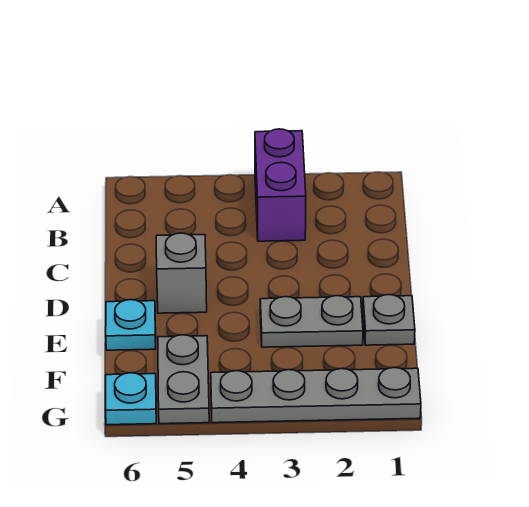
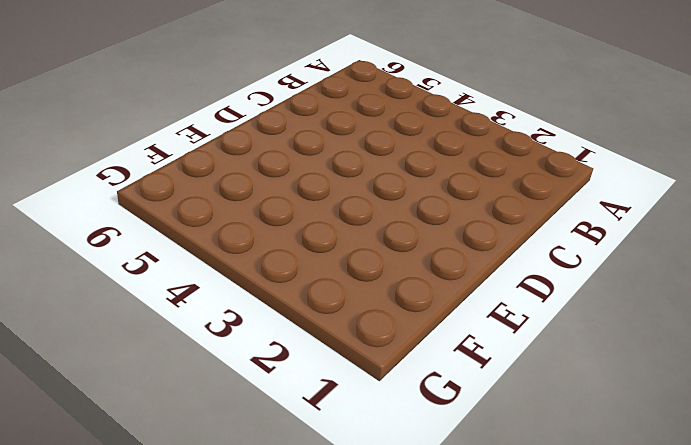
none -> purple brick A3:B3 level 1
none -> grey brick D5 level 1

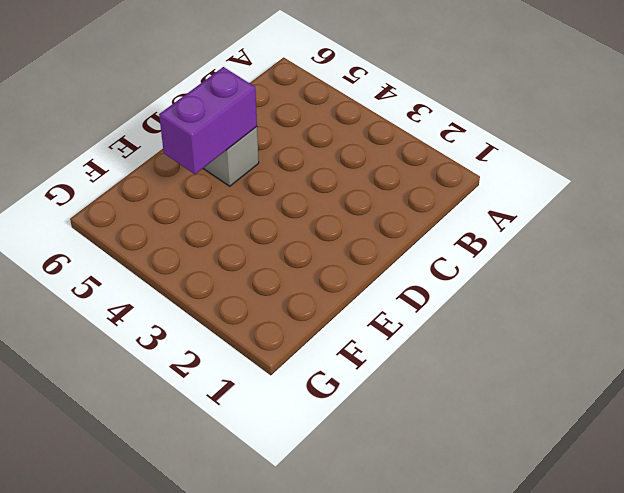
purple brick D5:E5 level 2 -> purple brick A3:B3 level 1
none -> grey plate E1 level 1
none -> grey plate E2:E3 level 1

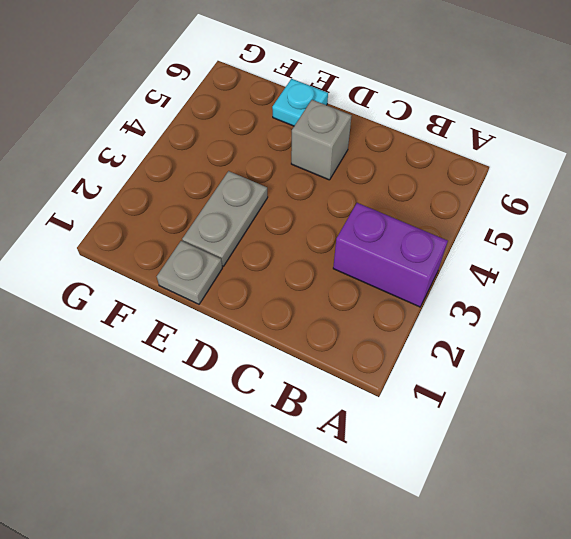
none -> grey plate F5:G5 level 1
none -> grey plate G1:G4 level 1

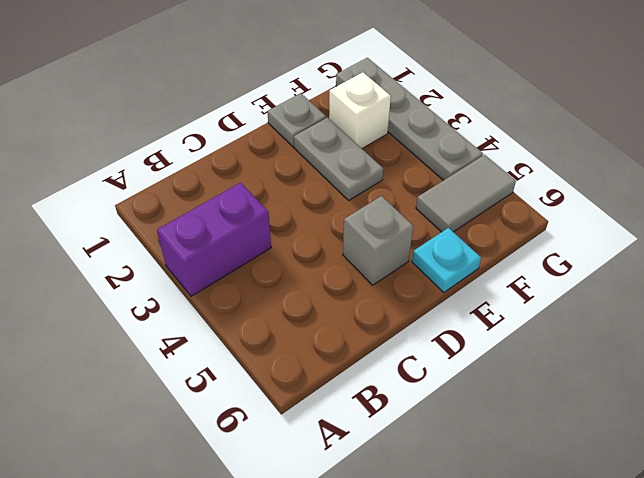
white brick F2 level 1 -> none
grey tile F5:G5 level 1 -> grey plate F5:G5 level 1
none -> cyan plate G6 level 1

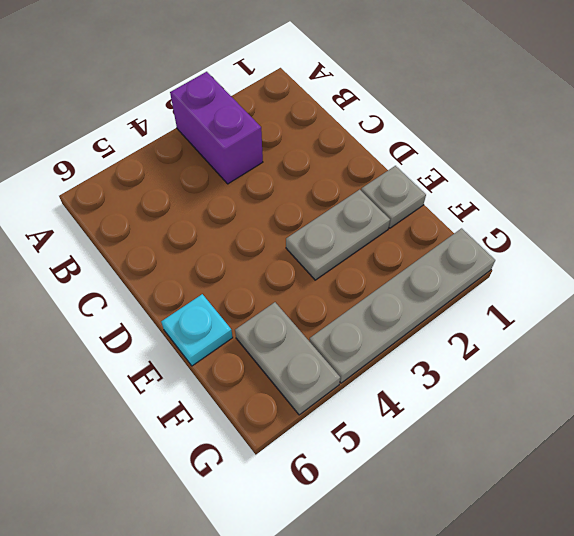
none -> grey brick D5 level 1
none -> cyan plate G6 level 1

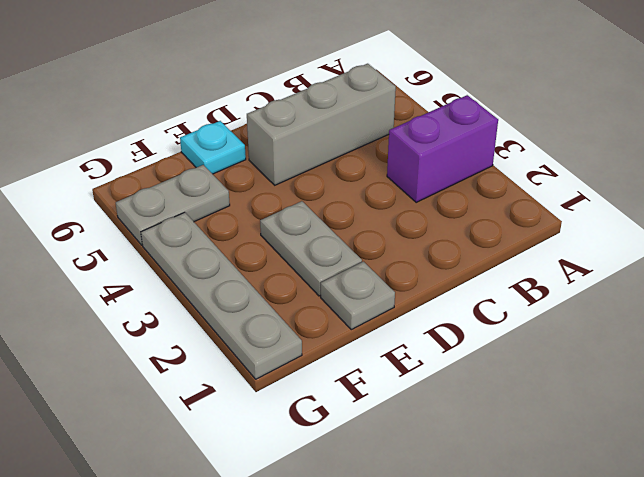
grey brick B5:D5 level 1 -> grey brick D5 level 1
none -> cyan plate G6 level 1

